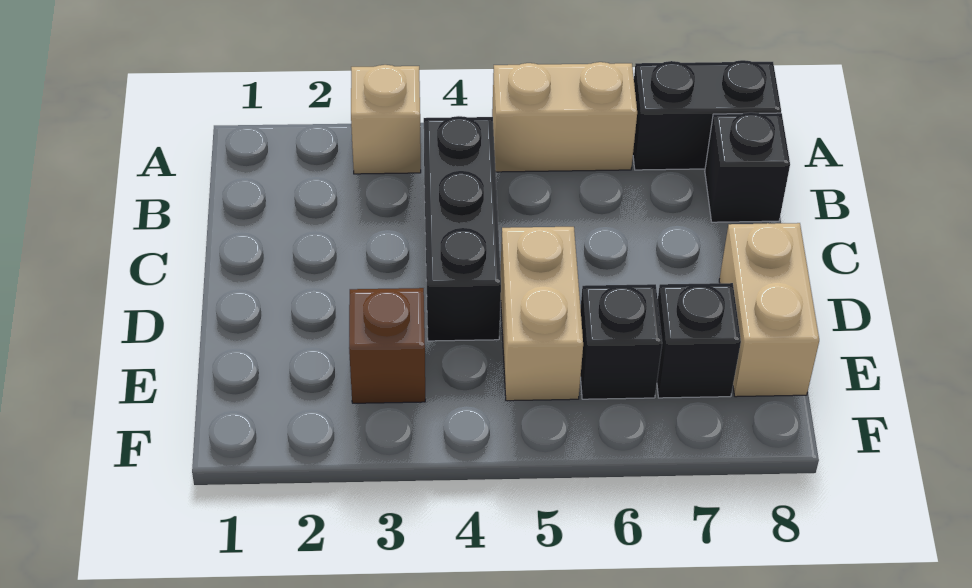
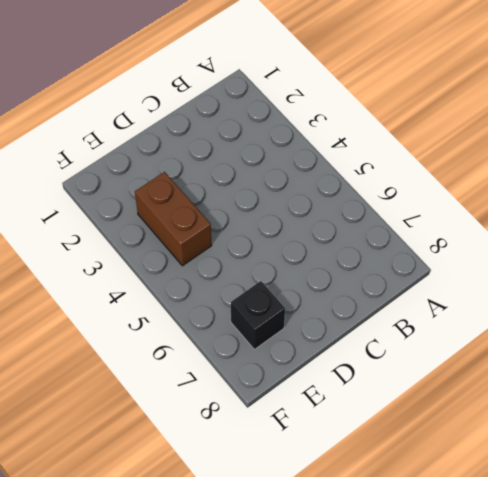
brown brick E3:E4 level 1 -> brown brick E3 level 1
none -> tan brick A3 level 1
none -> tan brick A5:A6 level 1

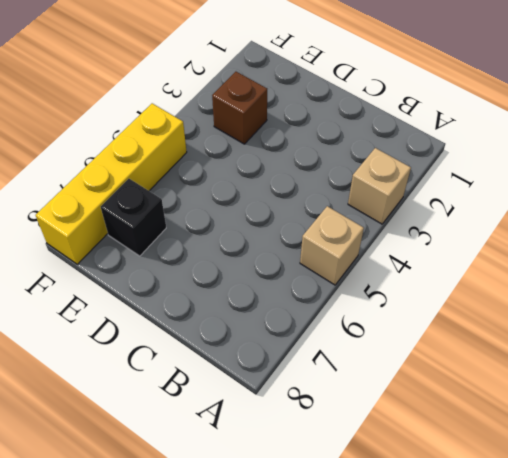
tan brick A5 level 1 -> tan brick A5:A6 level 1
yellow brick F5:F8 level 1 -> none
none -> black brick A7:A8 level 1
none -> black brick B4:D4 level 1

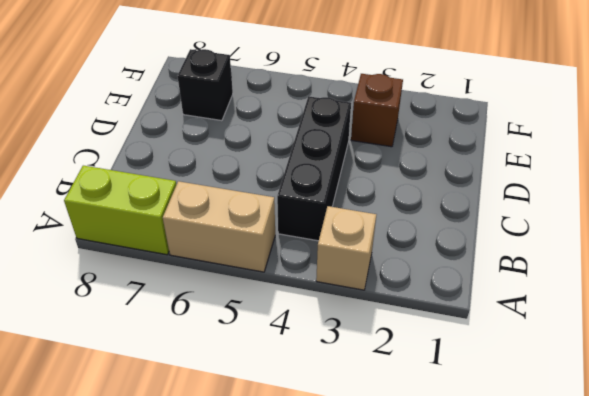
lime brick A7:A8 level 1 -> black brick A7:A8 level 1
none -> black brick B8 level 1
none -> tan brick D5:E5 level 1

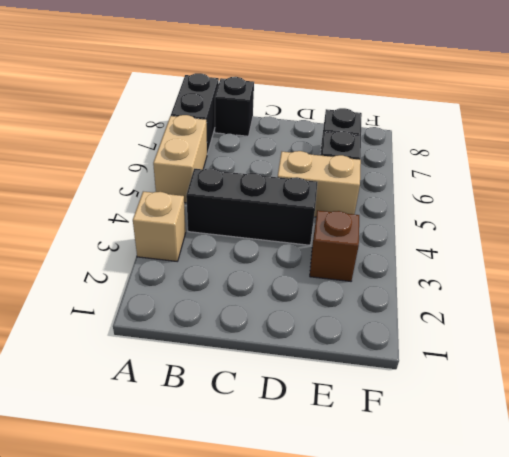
none -> tan brick D8:E8 level 1

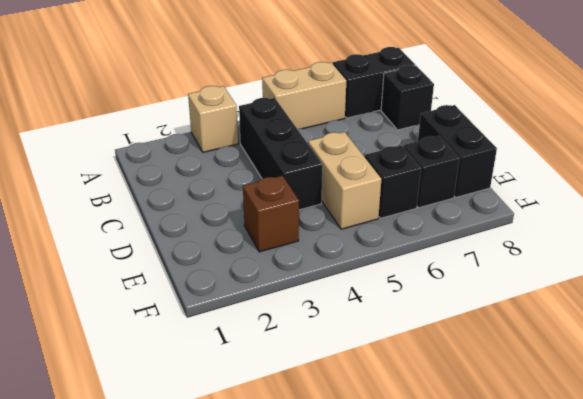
black brick D8:E8 level 1 -> tan brick D8:E8 level 1

